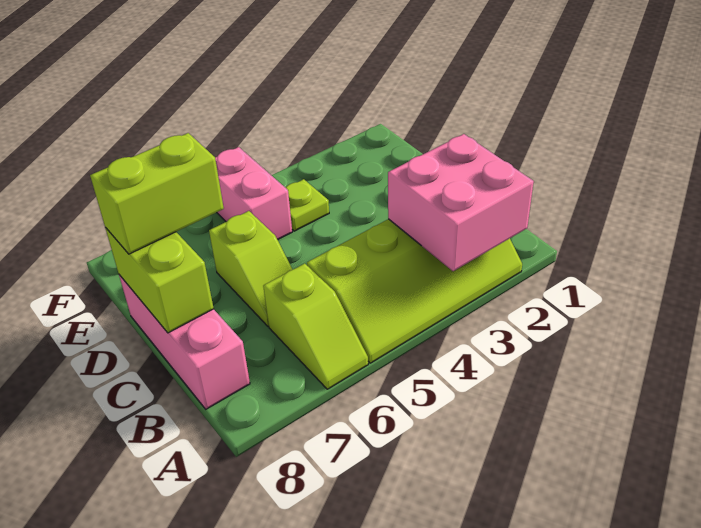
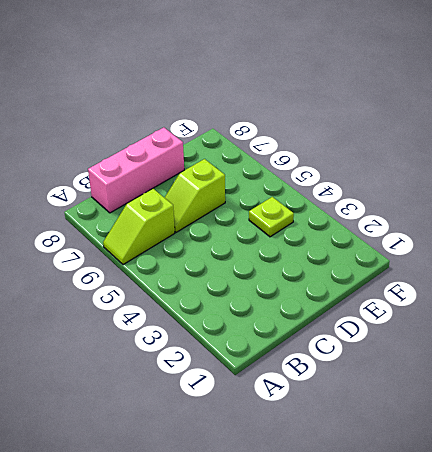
none -> lime slope A2:B5 level 1 top B
none -> pink brick E5:F5 level 1

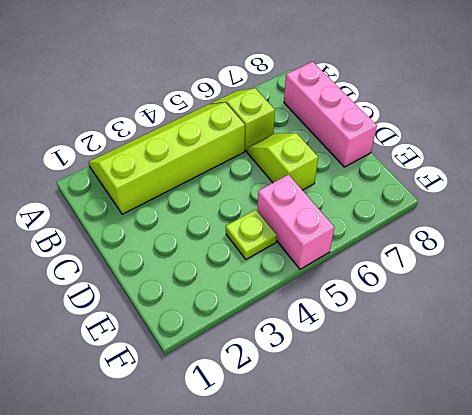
none -> pink brick A2:B3 level 2
none -> lime brick C8:D8 level 2

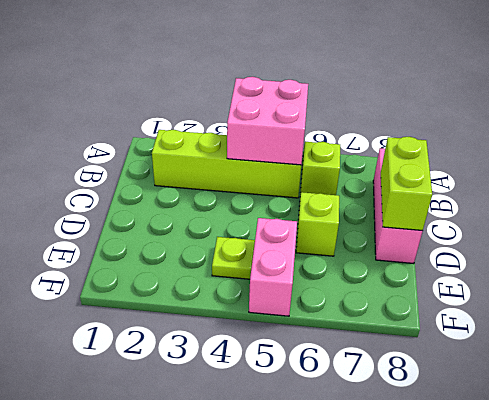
pink brick A4:B5 level 2 -> pink brick A2:B3 level 2
none -> lime brick D7:D8 level 3

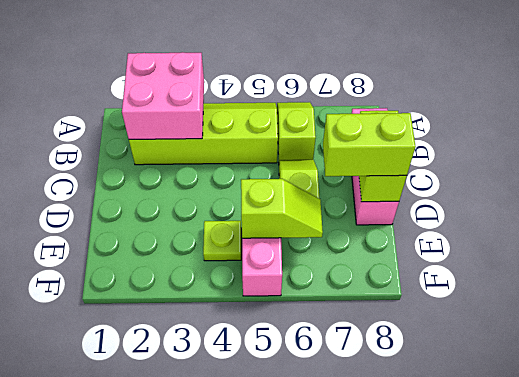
lime slope E5:E6 level 2 top 5 -> none

